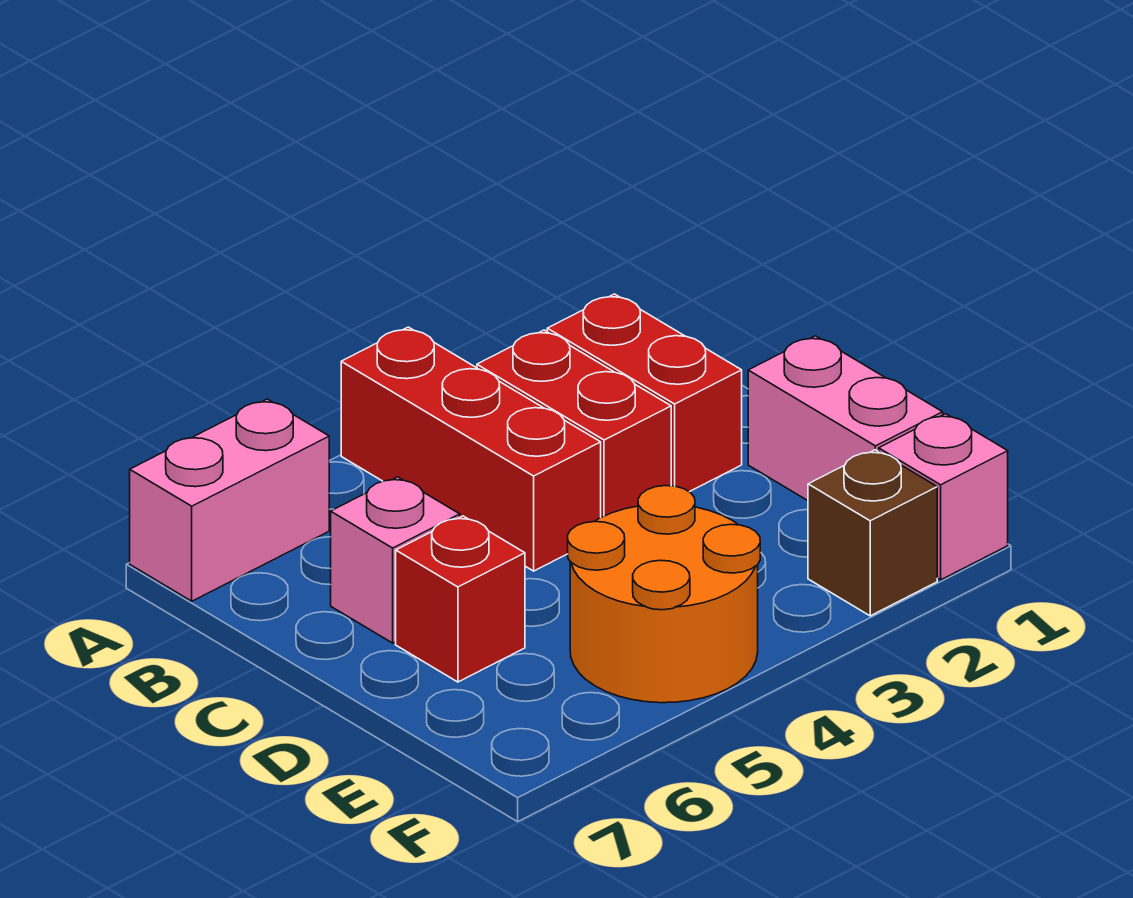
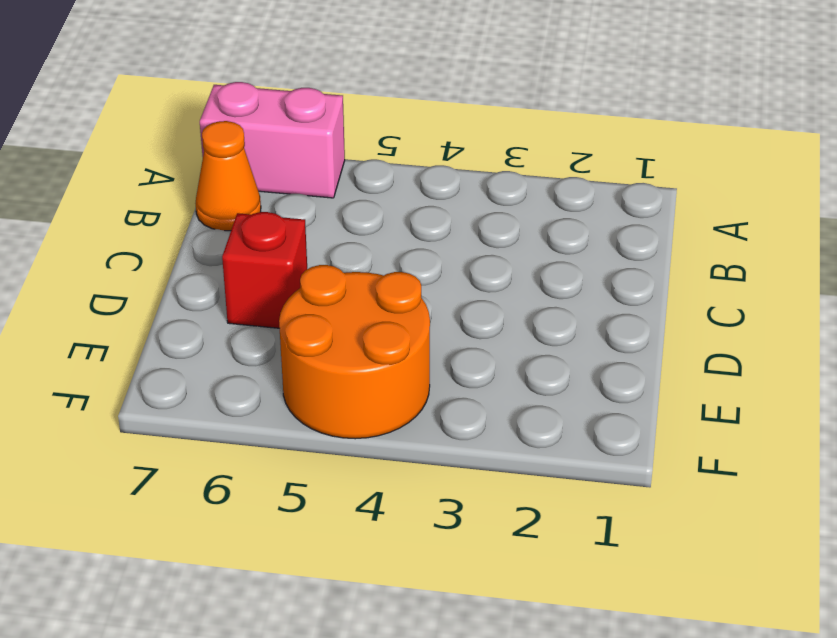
orange cone B7 level 1 -> none
none -> red brick A4:C4 level 1
none -> red brick B2:C2 level 1

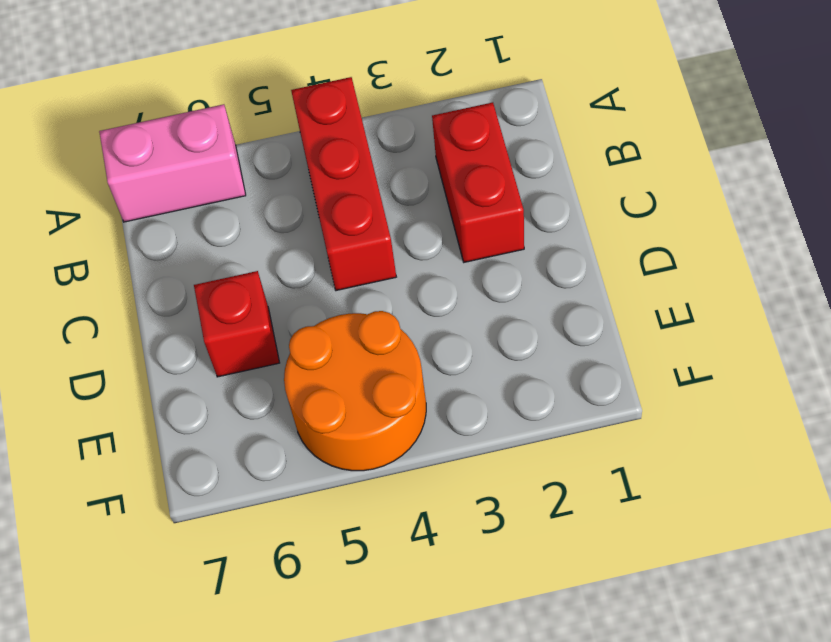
none -> red brick B3:C3 level 1
none -> pink brick C6 level 1

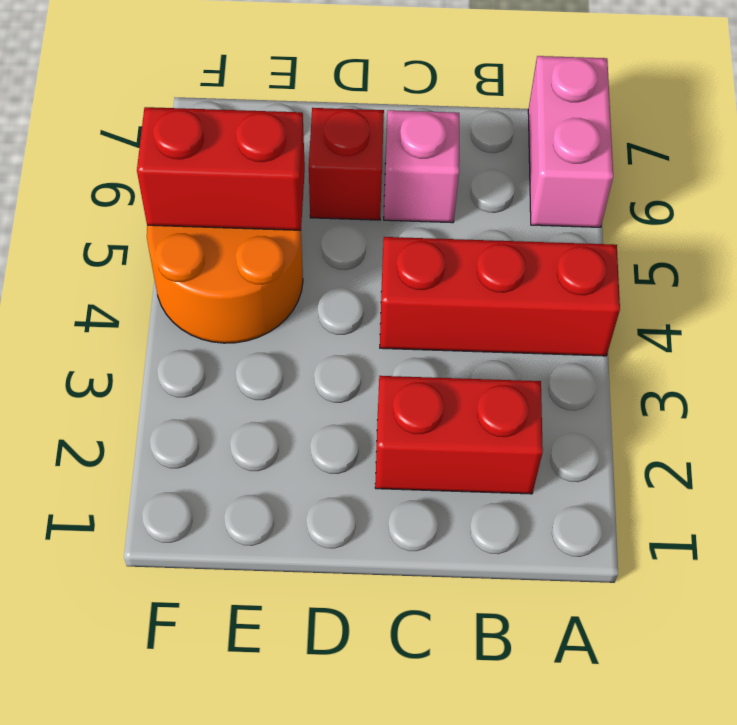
red brick E5:F5 level 2 -> red brick B3:C3 level 1
none -> pink brick D1:E1 level 1
none -> pink brick F1 level 1

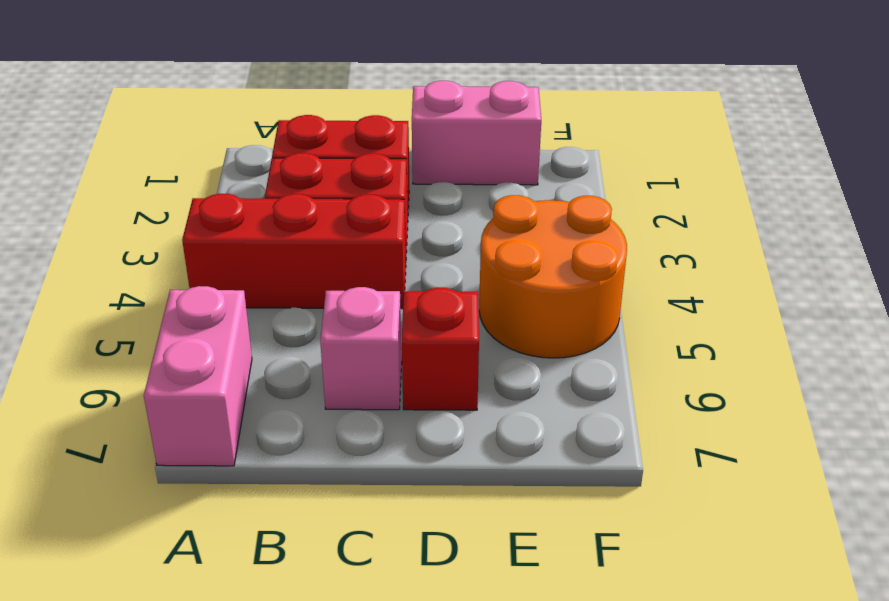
none -> pink brick F1 level 1
none -> brown brick F2 level 1

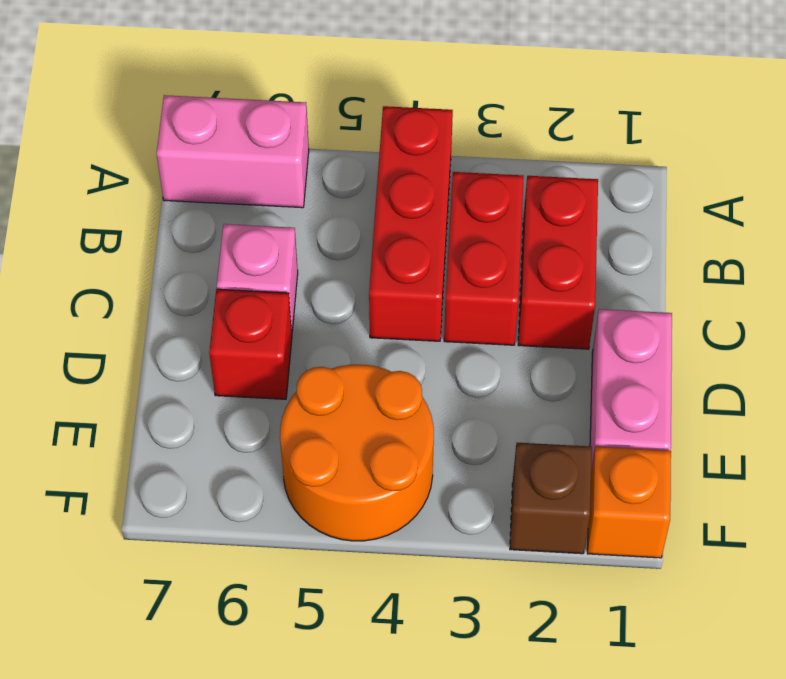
orange brick F1 level 1 -> pink brick F1 level 1

